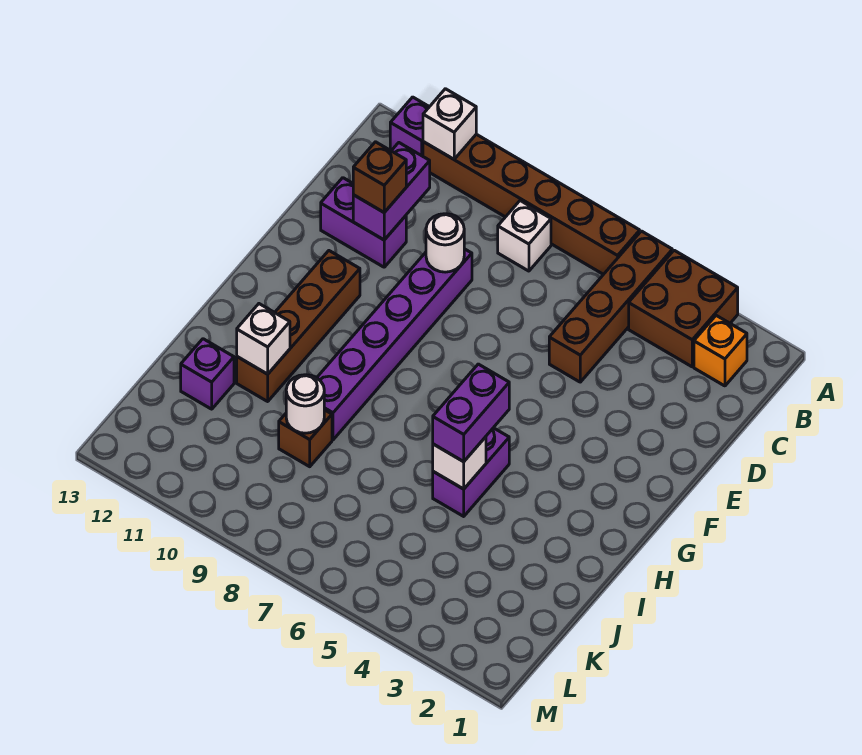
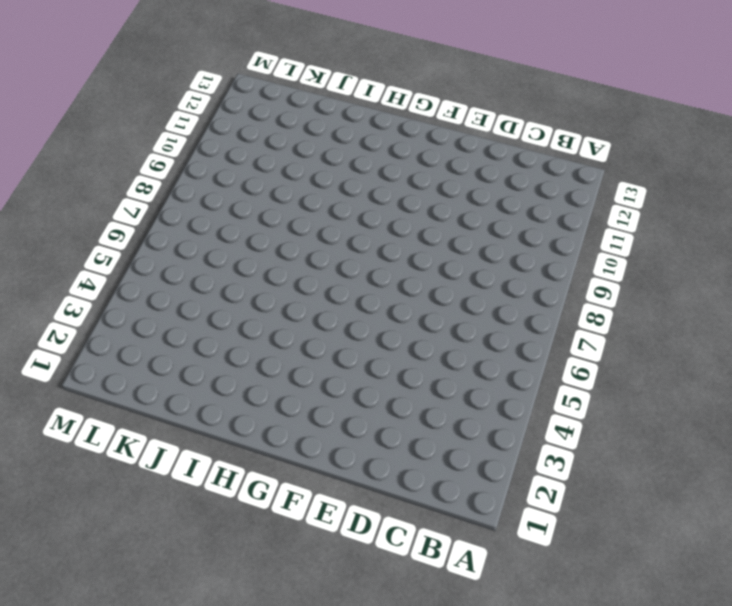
none -> brown brick A3:B4 level 1
none -> brown brick A5:D5 level 1
none -> brown brick A6:A11 level 1

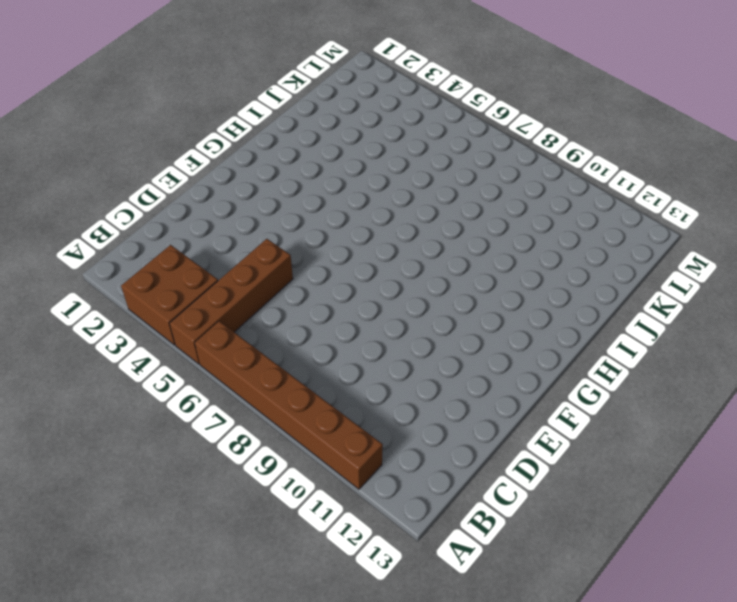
none -> purple brick A12 level 1
none -> orange brick B2 level 1
none -> white brick B8 level 1

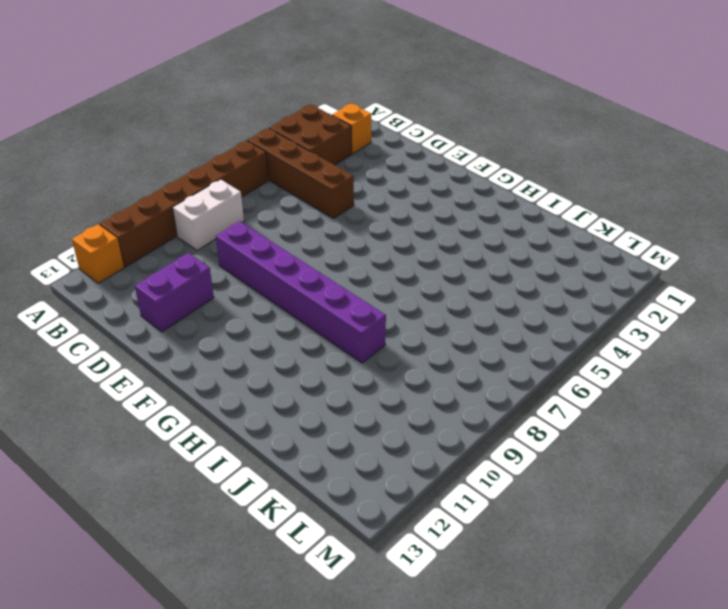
orange brick A12 level 1 -> purple brick A12 level 1
white brick B8:B9 level 1 -> white brick B8 level 1
none -> brown brick F11:I11 level 1
none -> purple brick H5:I5 level 1
none -> brown brick J9 level 1

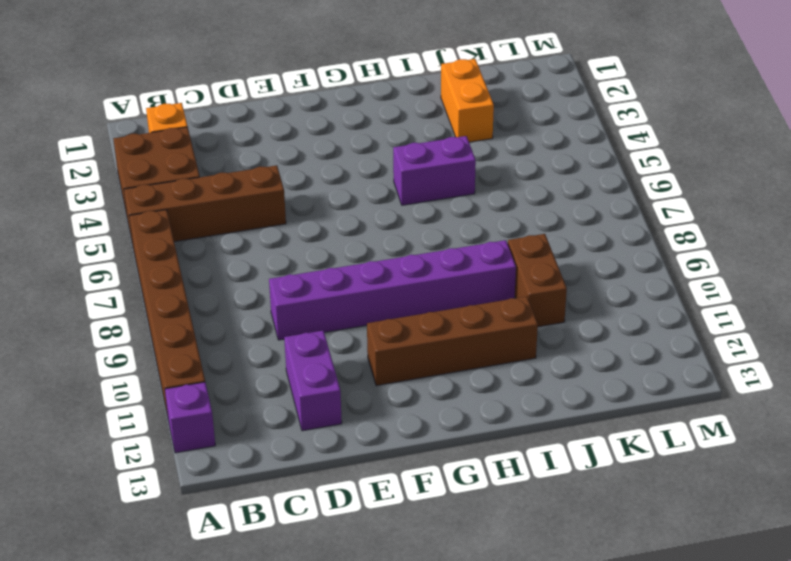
orange brick J2:J3 level 1 -> none
brown brick J9:J10 level 1 -> brown brick J9 level 1
none -> white brick B8 level 1
none -> purple brick J12 level 1
none -> white brick A11 level 2

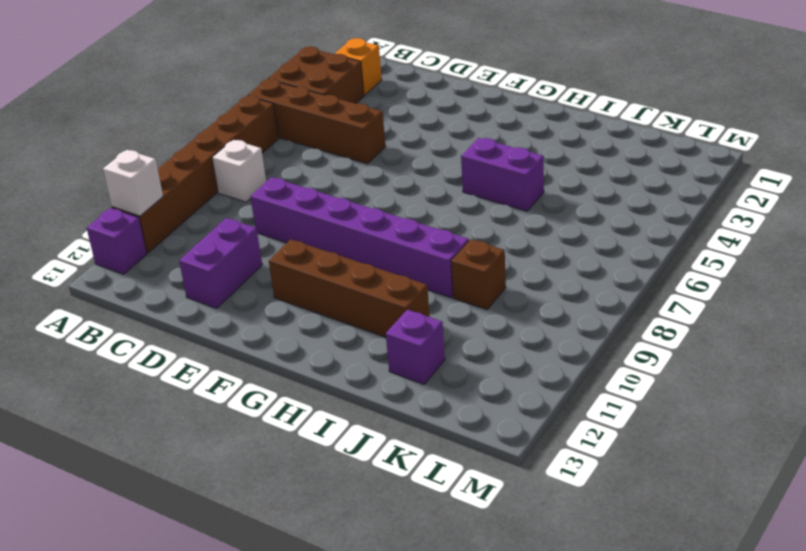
none -> purple brick C11:D11 level 2
none -> white round brick D9 level 2
none -> white brick I5 level 2

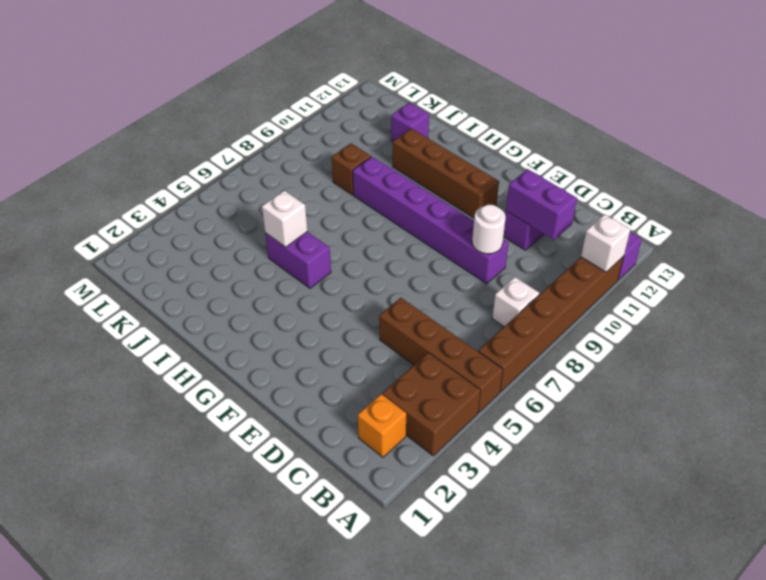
none -> white brick I11 level 2
none -> white round brick J9 level 2
none -> brown brick D11 level 3

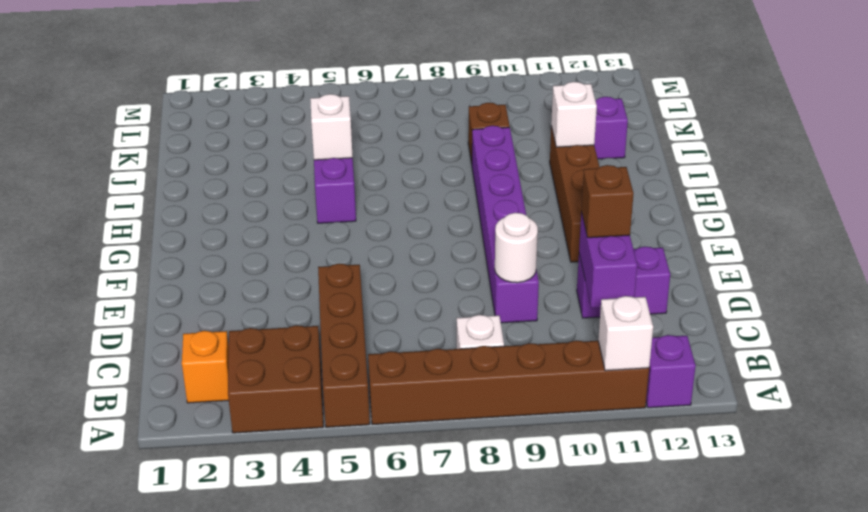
none -> white round brick J9 level 2
none -> purple brick H5:I5 level 3

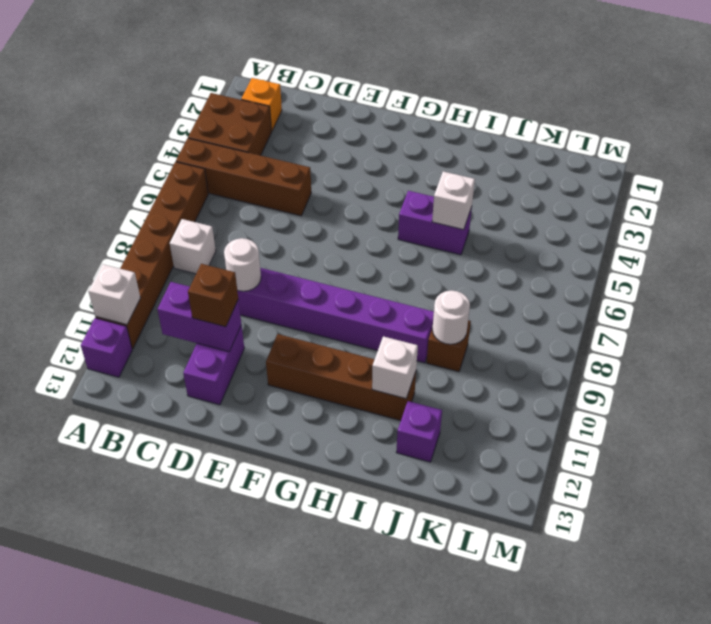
none -> purple brick H5:I5 level 3

